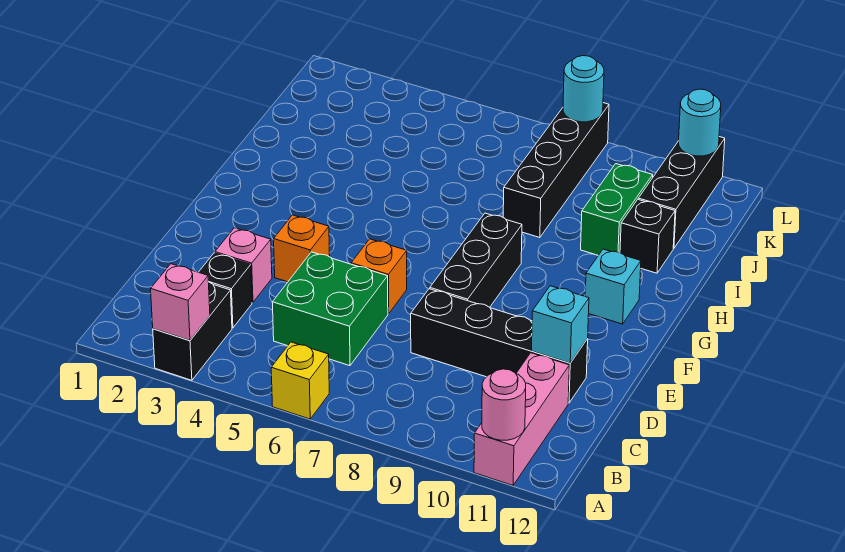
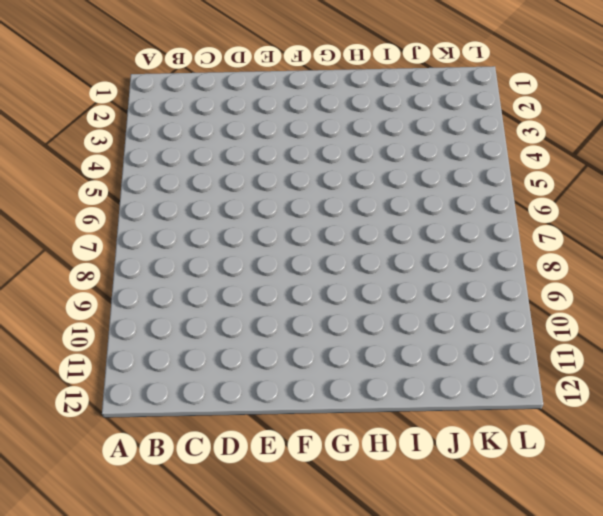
none -> black brick A3:B3 level 1
none -> yellow brick A6 level 1
none -> pink brick A11:C11 level 1

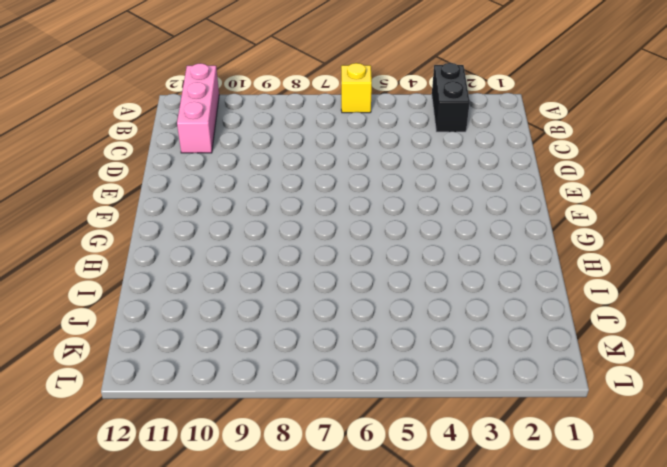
none -> black brick C3 level 1
none -> green brick C5:D6 level 1
none -> pink brick D3 level 1

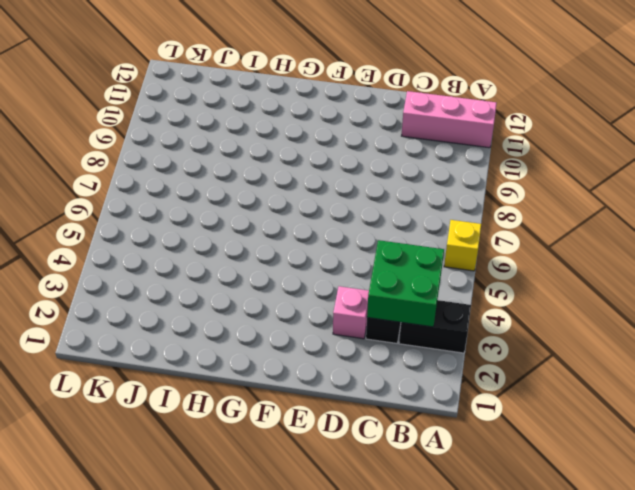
green brick B3:C4 level 2 -> green brick C5:D6 level 1
none -> black brick D8:D11 level 1
none -> orange brick E4 level 1
none -> orange brick E6 level 1

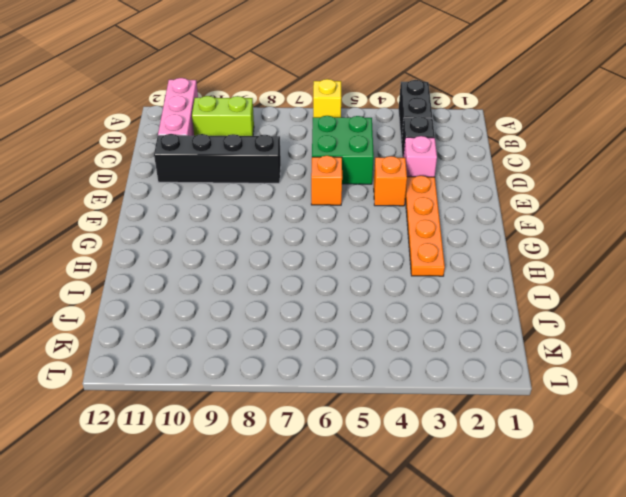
lime brick B9:B10 level 1 -> none
orange plate E3:H3 level 1 -> none
none -> black brick E8:G8 level 1
none -> cyan brick G11 level 1
none -> black brick I8:L8 level 1

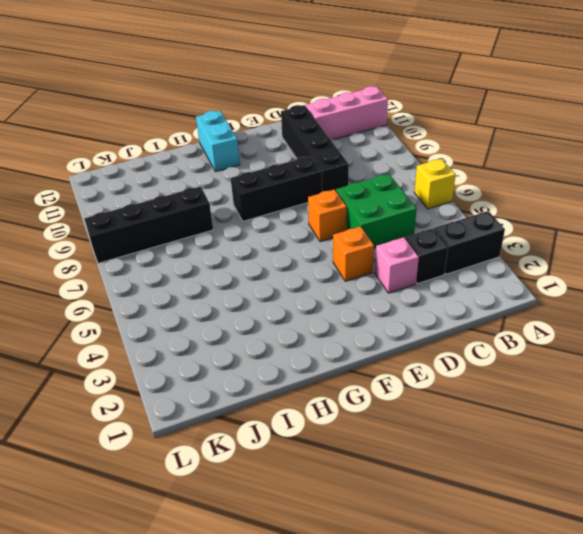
cyan brick G11:G12 level 1 -> cyan brick G11 level 1
none -> green brick I10:J10 level 1
none -> black brick I11 level 1
none -> black brick J11:L11 level 1

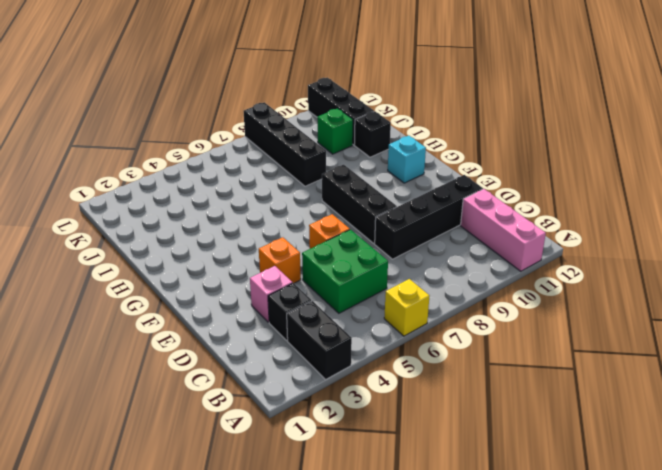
green brick J10 level 1 -> green brick I10:J10 level 1
none -> pink brick A3 level 2
none -> pink round brick A11 level 2
none -> cyan brick D11 level 2

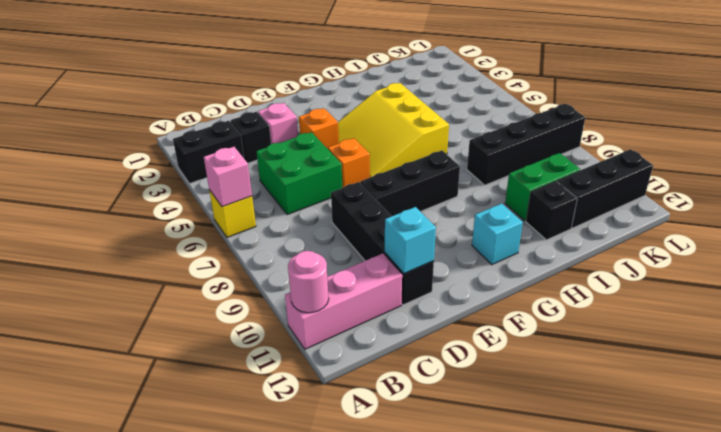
pink brick A6 level 2 -> pink brick A3 level 2
yellow slope F4:H6 level 1 top H -> none
none -> cyan round brick L8 level 2
none -> cyan round brick L11 level 2

